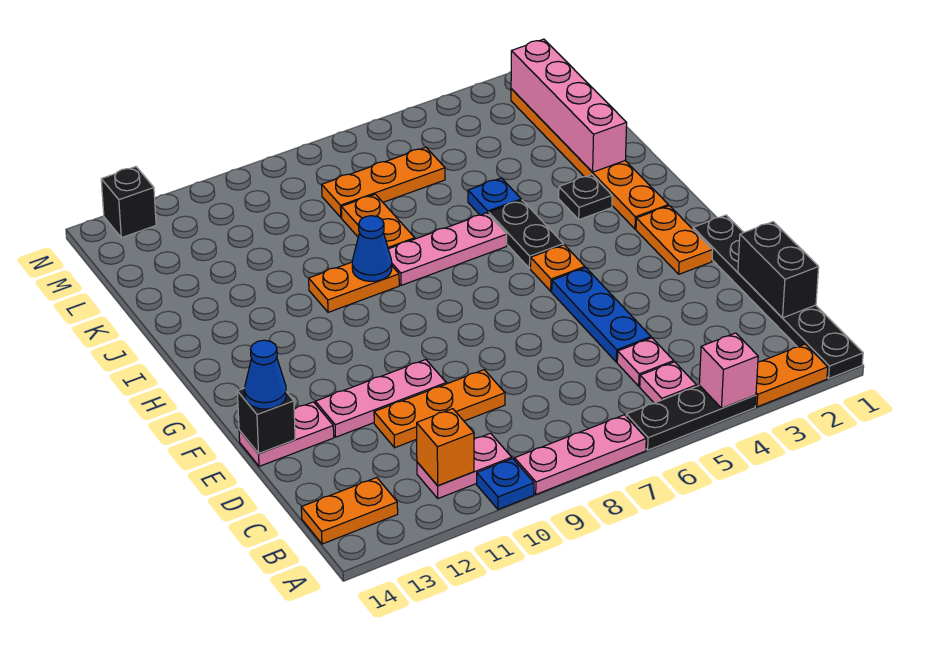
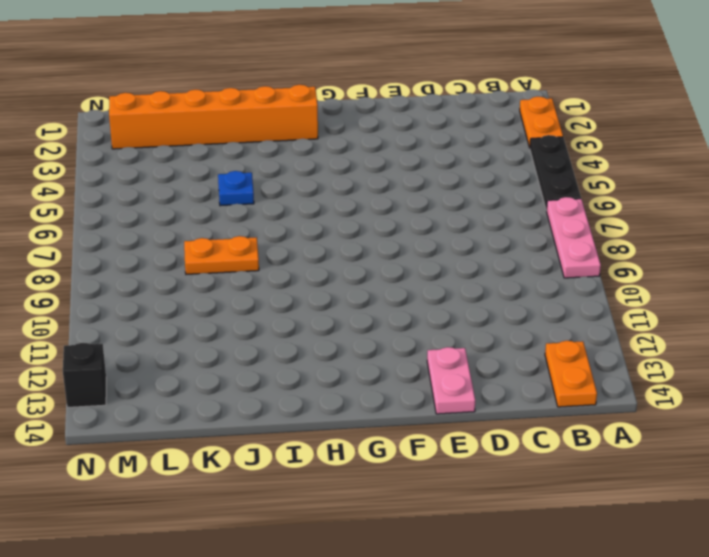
orange brick H2:M2 level 1 -> orange plate H2:M2 level 1
none -> black plate A1:F1 level 1
none -> blue plate A10 level 1
none -> pink plate B5 level 1
none -> pink plate B10:B11 level 1

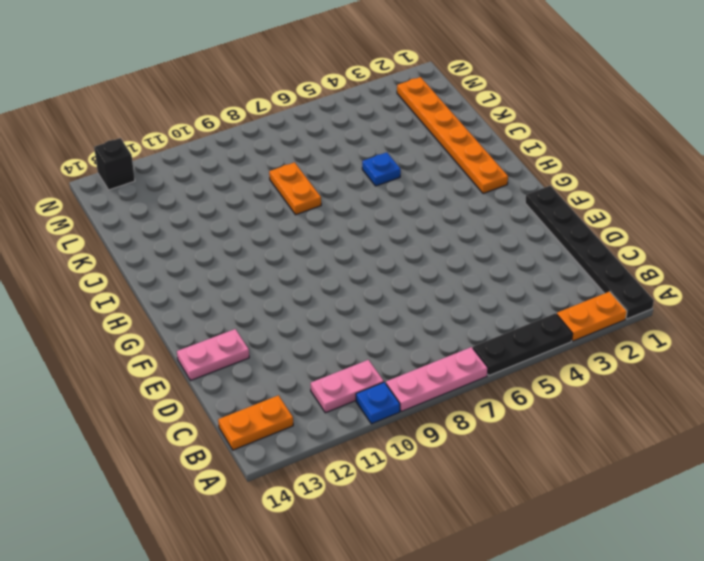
none -> pink plate B5 level 1
none -> pink plate C5 level 1
none -> blue plate D5:F5 level 1
none -> orange plate D9:D11 level 1

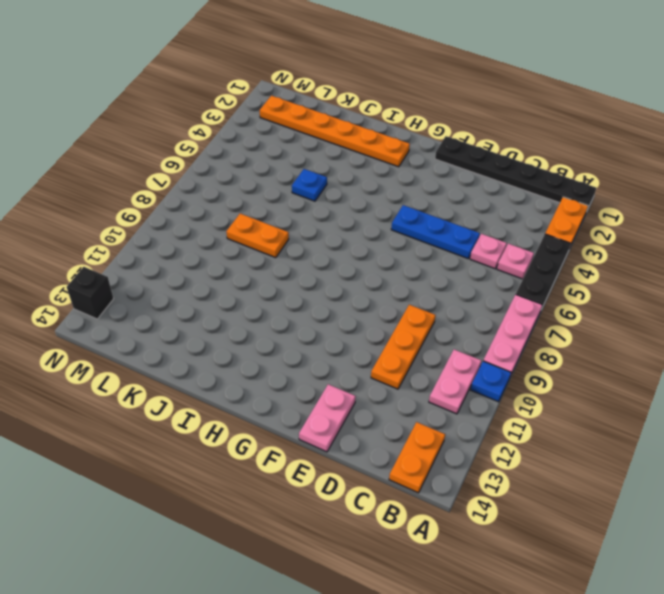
none -> pink plate E10:E12 level 1
none -> orange plate F2:G2 level 1
none -> orange plate G5 level 1
none -> black plate H5:I5 level 1

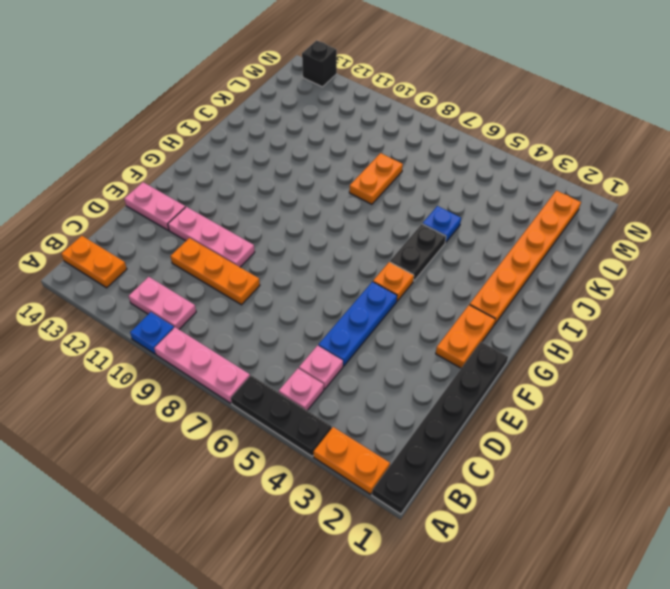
none -> black plate I3 level 1
none -> pink plate I6:I8 level 1
none -> orange plate I9:I10 level 1
none -> orange plate L6:L8 level 1

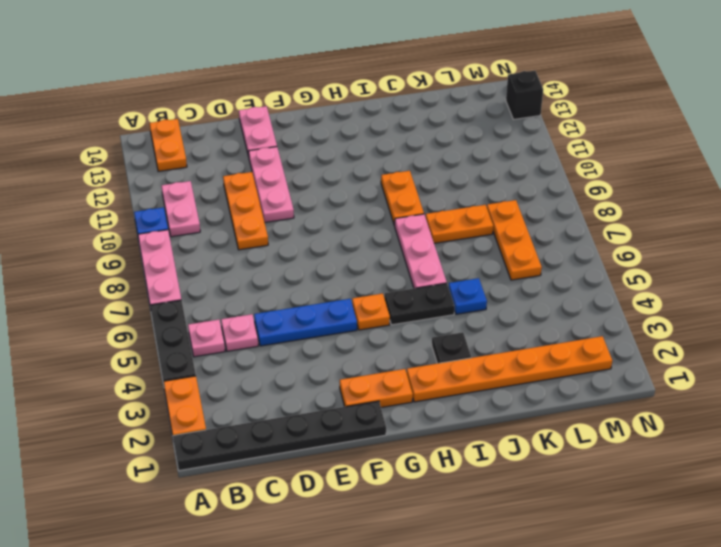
none -> pink brick A4 level 2
none -> orange brick B11 level 2
none -> black brick C1:D1 level 2
none -> black brick E14 level 2

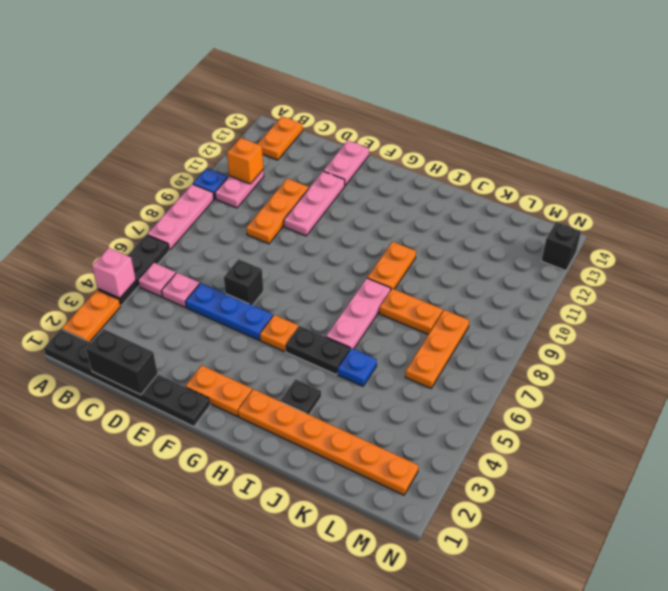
black brick E6 level 1 -> black brick E14 level 2
none -> blue cone I9 level 2
none -> pink brick J2:M2 level 2
none -> blue cone E14 level 3

